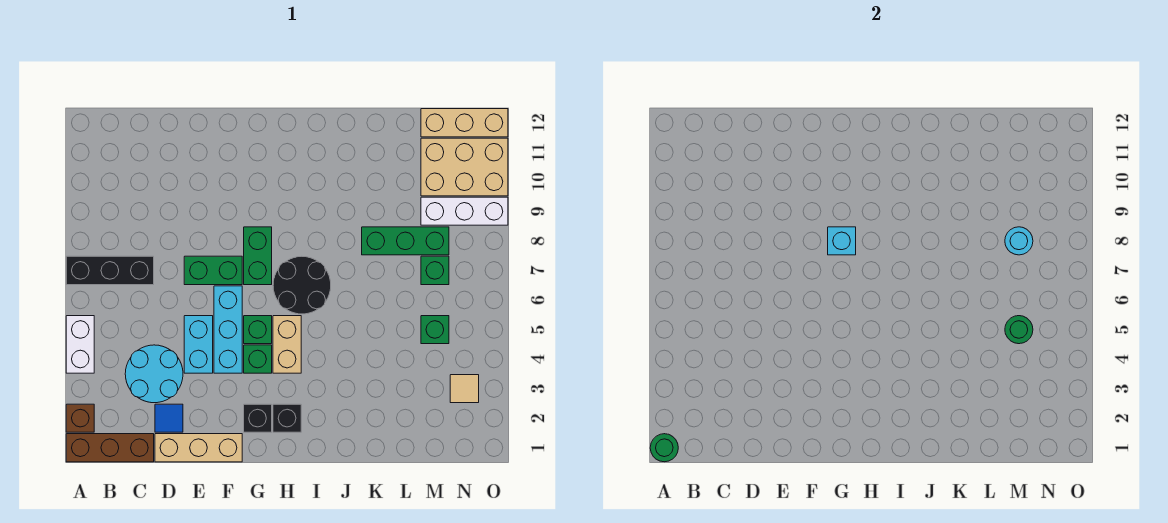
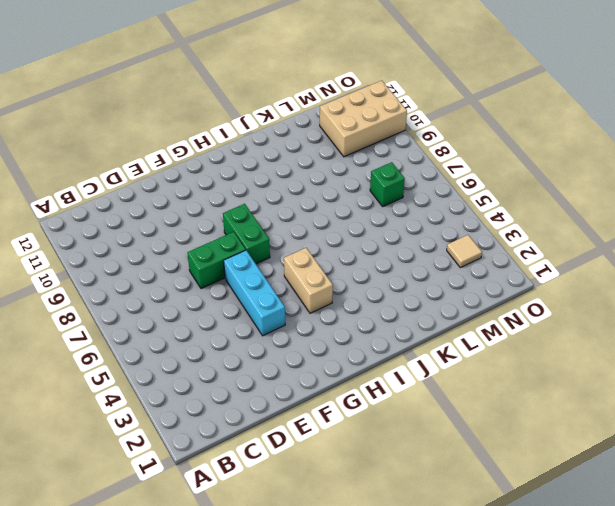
none -> brown brick A1:C1 level 1
none -> brown brick A2 level 1
none -> white brick A4:A5 level 1

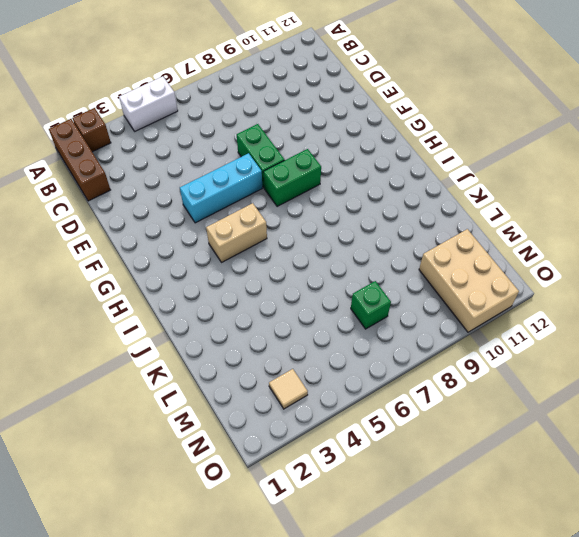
none -> black brick A7:C7 level 1
none -> cyan round brick C3:D4 level 1
none -> tan brick D1:F1 level 1

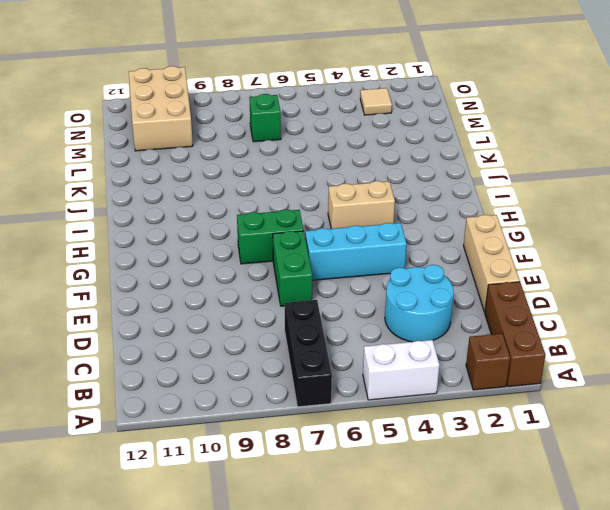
none -> blue tile D2 level 1
none -> cyan brick E4:E5 level 1
none -> black brick G2 level 1

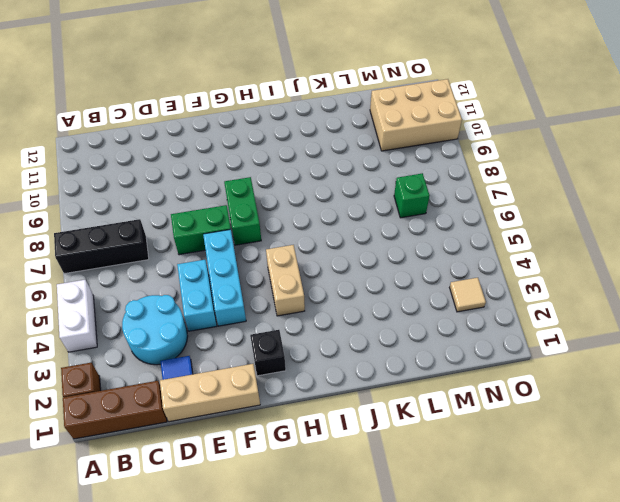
none -> green brick G4 level 1
none -> green brick G5 level 1
none -> black brick H2 level 1

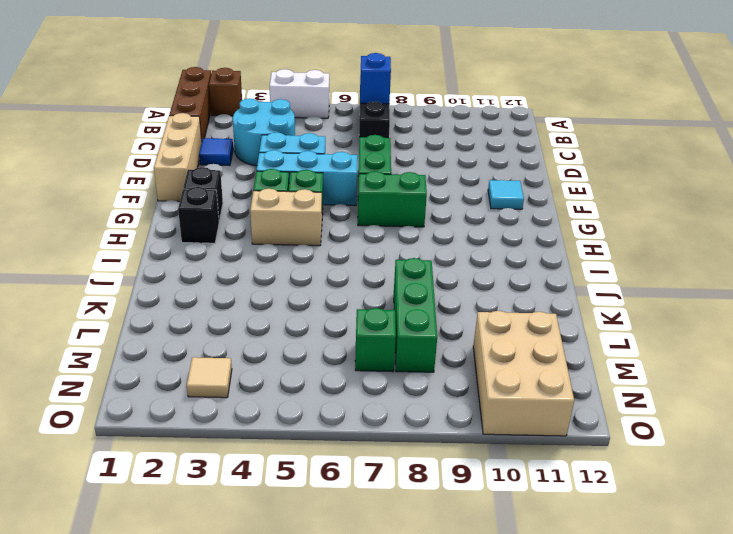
blue brick B7 level 2 -> none
cyan tile F11 level 1 -> none
none -> black round brick H6:I7 level 1
none -> green brick M5 level 1
none -> white brick M9:O9 level 1

